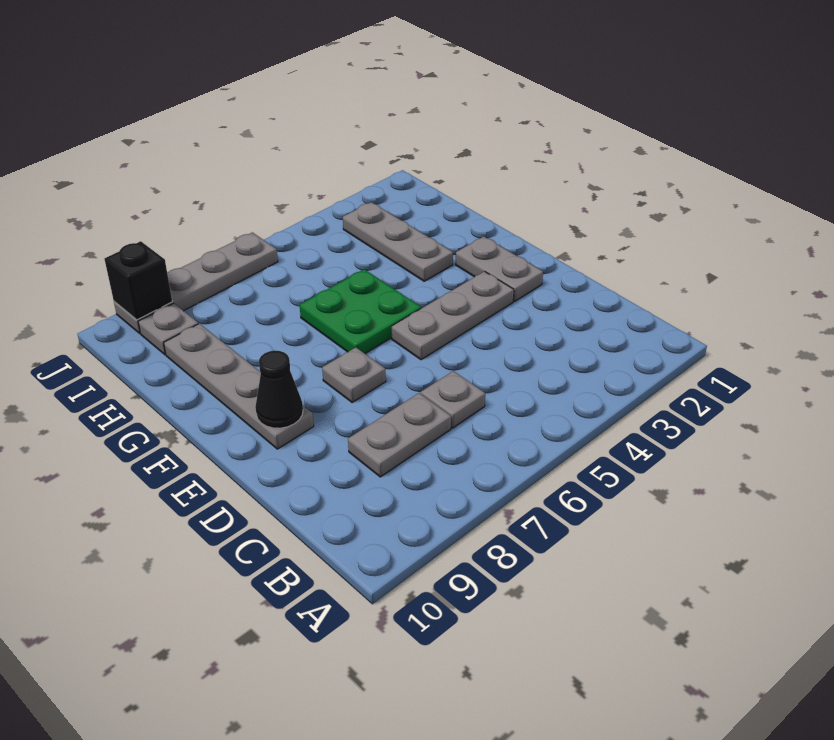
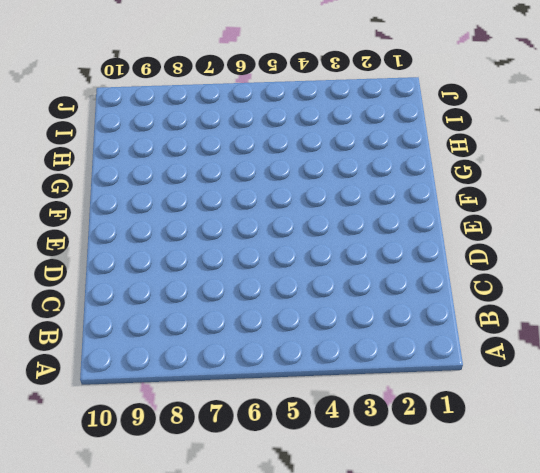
none -> grey plate C6 level 1
none -> grey plate C7:C8 level 1
none -> grey plate E2:F2 level 1

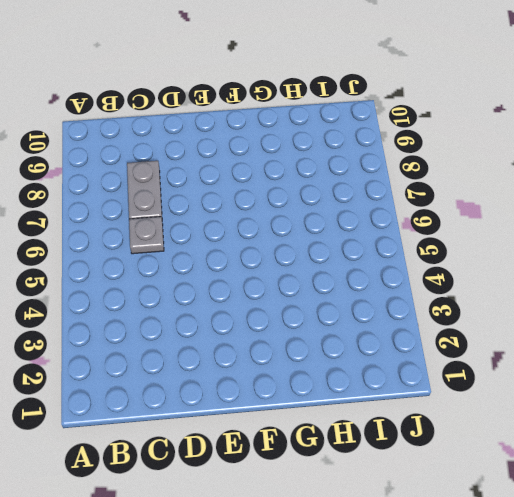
none -> grey plate E2:F2 level 1
none -> grey plate E3:E5 level 1
none -> grey plate E7 level 1

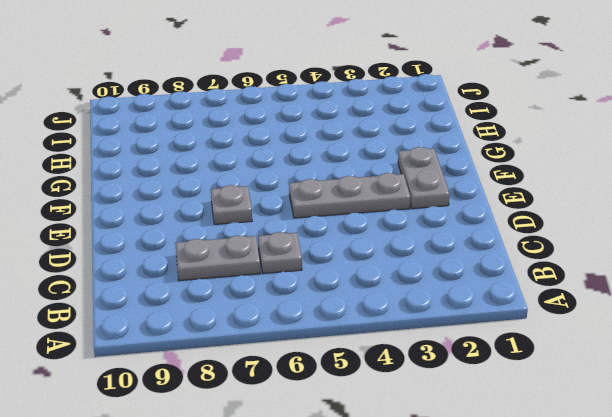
none -> grey plate E9:H9 level 1
none -> green plate F5:G6 level 1
none -> grey plate G3:I3 level 1

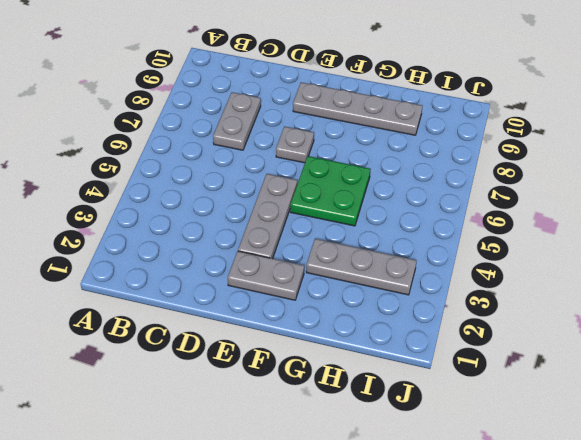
none -> grey plate C6 level 1
none -> grey plate I9 level 1
none -> grey plate J6:J9 level 1

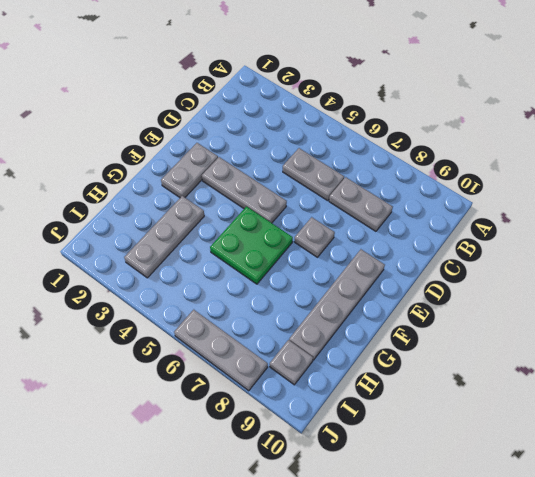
grey plate C5:C6 level 1 -> grey plate C6 level 1
grey plate J6:J8 level 1 -> grey plate J6:J9 level 1
none -> black cone E9 level 2
none -> black brick J9 level 2

